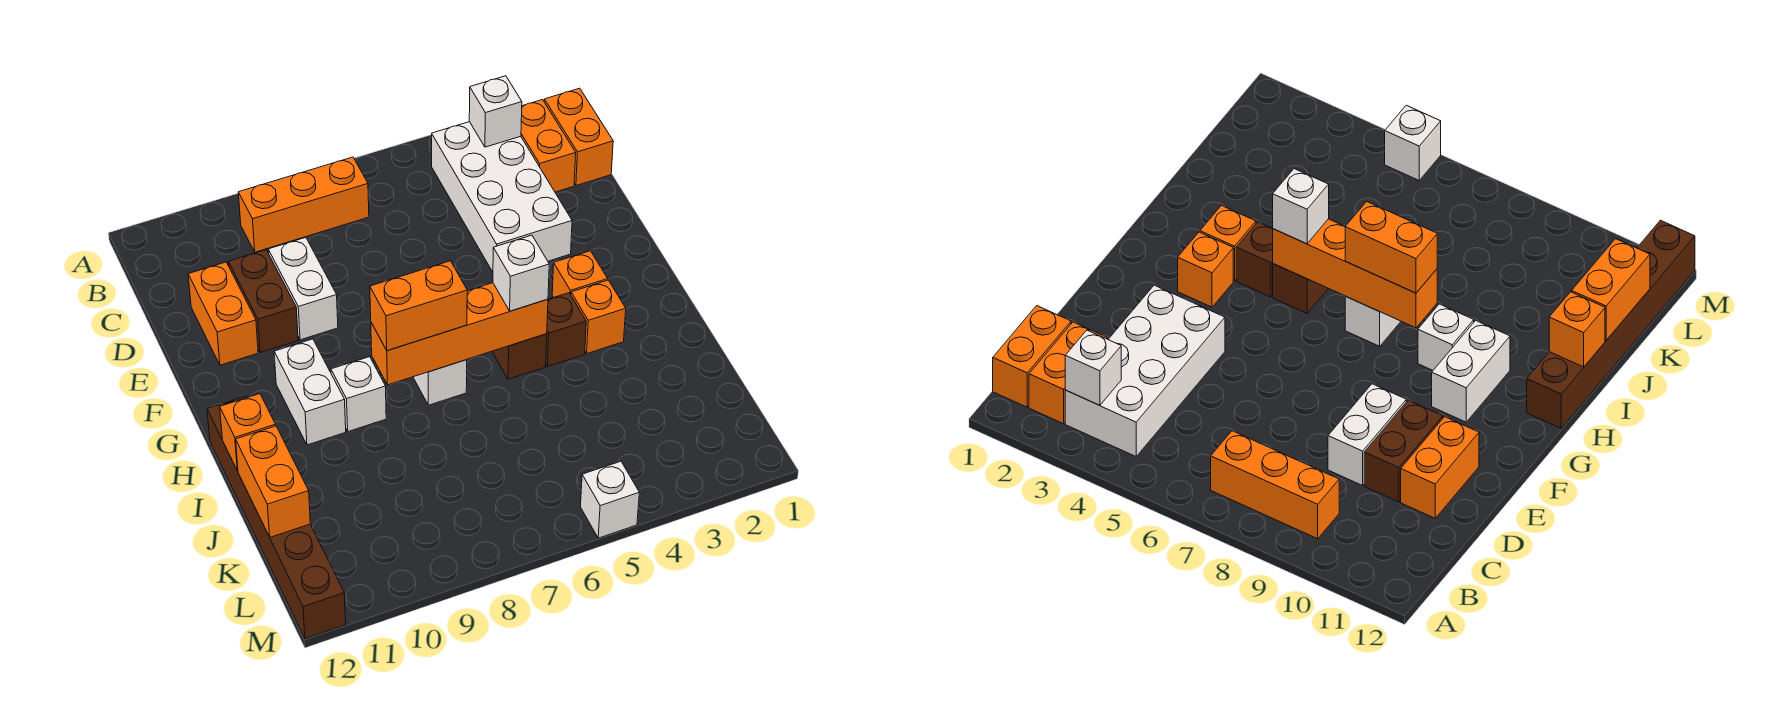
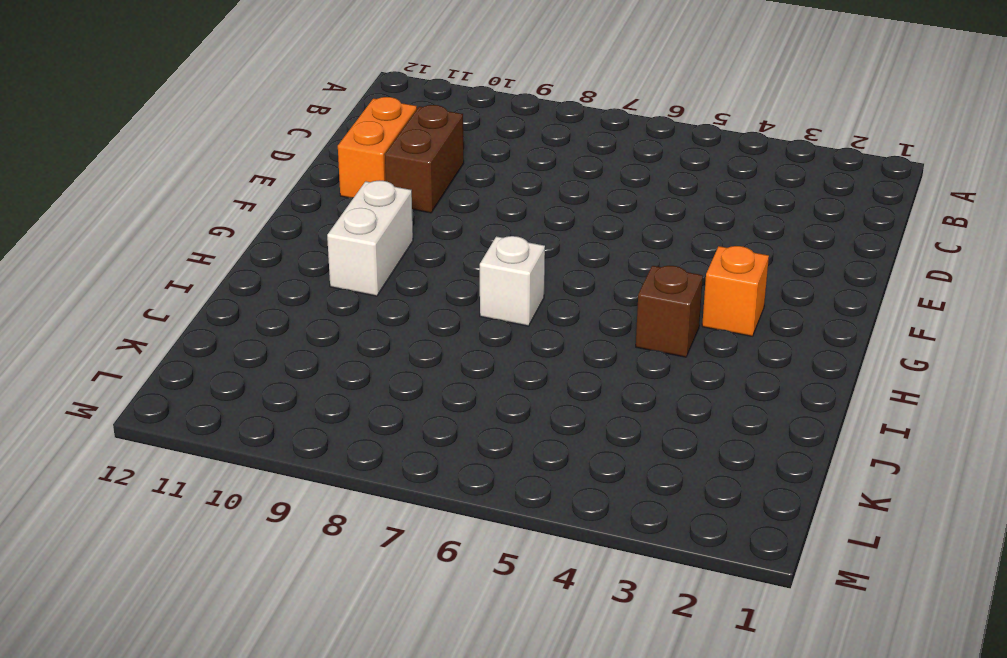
none -> orange brick B1:C1 level 1
none -> orange brick B2:C2 level 1
none -> white brick B3:E4 level 1

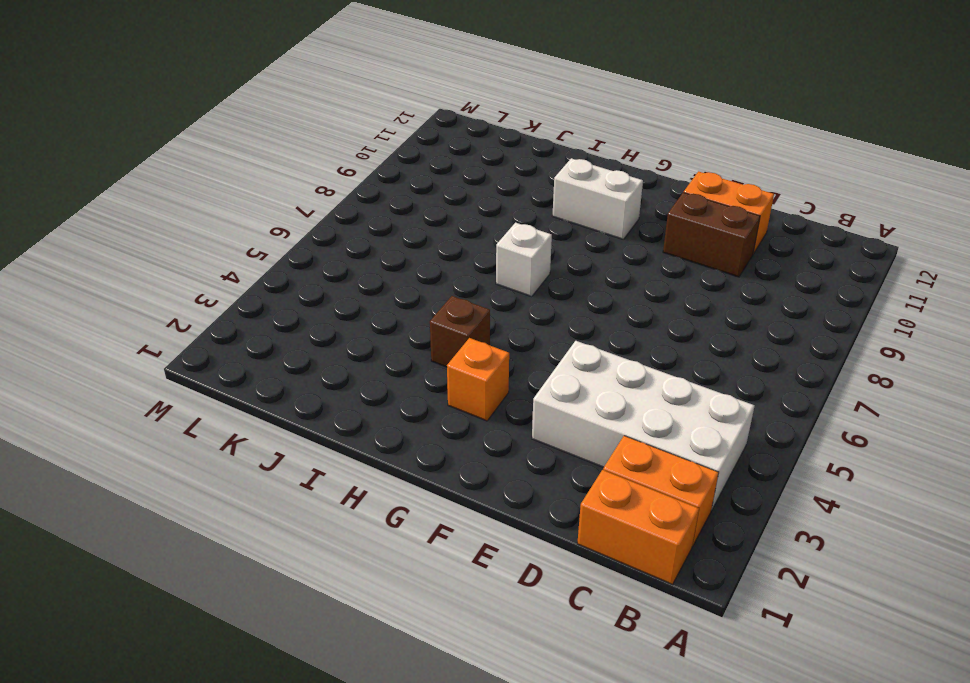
none -> orange brick B7:B9 level 1
none -> white brick D9:E9 level 1
none -> orange brick H3 level 1

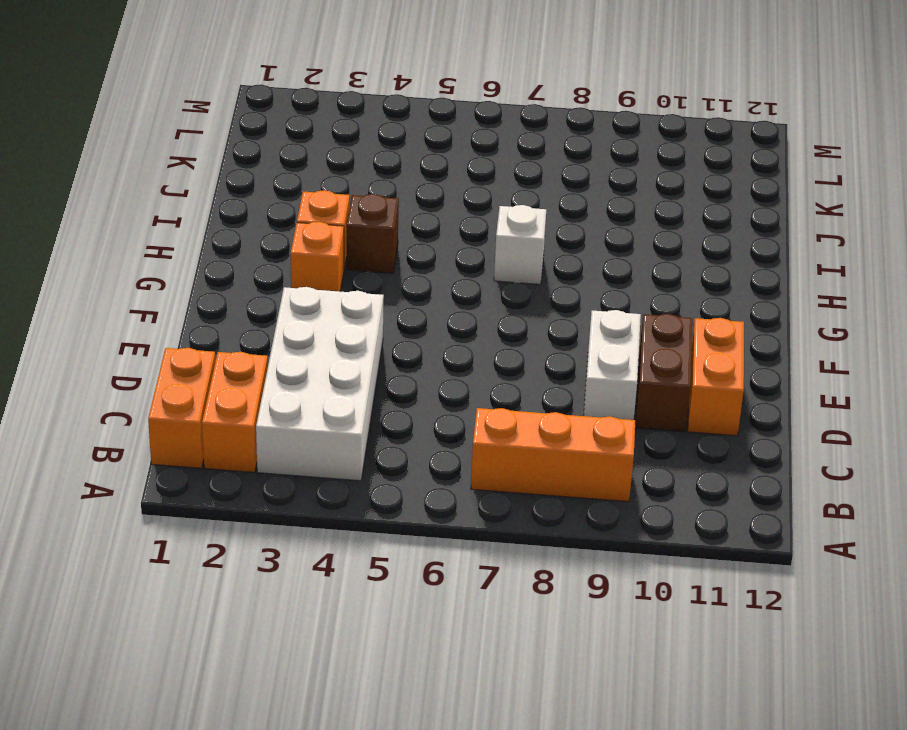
none -> white brick G10:H10 level 1
none -> brown brick H5 level 1
none -> white brick H9 level 1

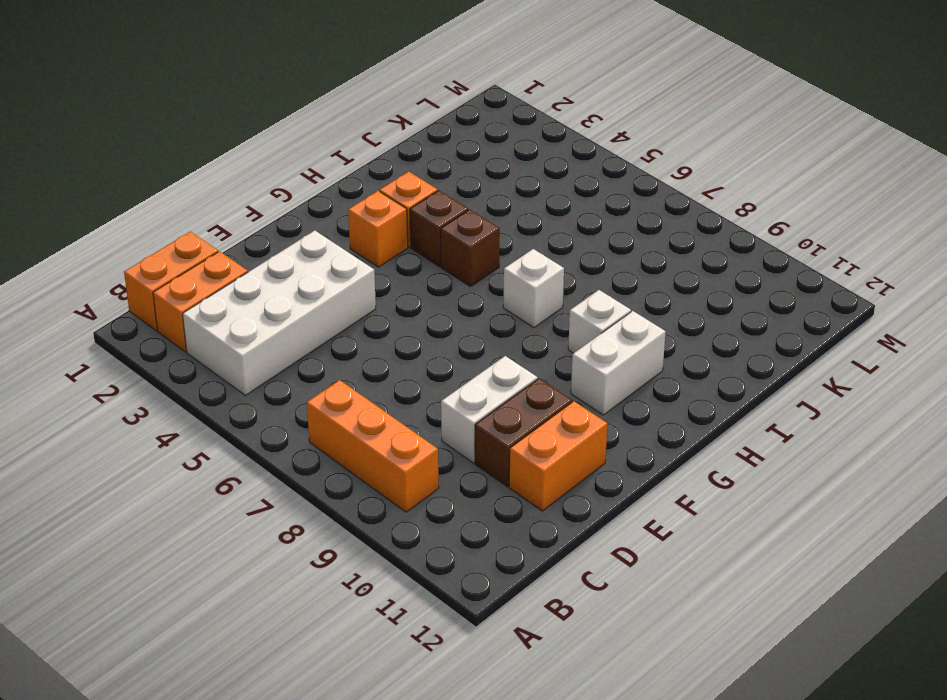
none -> brown brick H12:M12 level 1
none -> white brick M5 level 1
none -> white brick B3 level 2

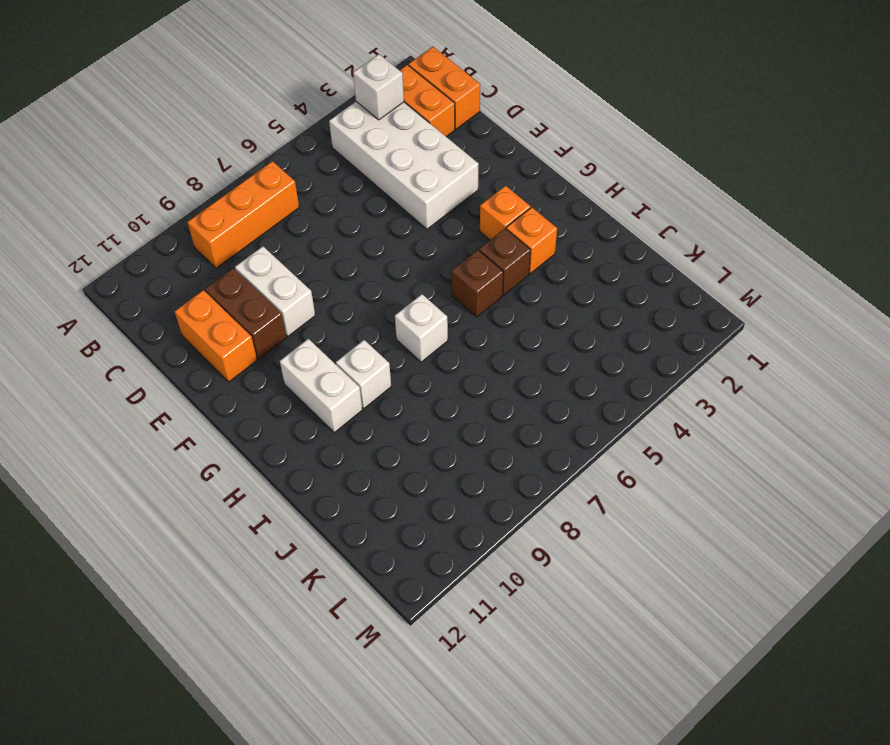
none -> brown brick H12:M12 level 1
none -> white brick M5 level 1
none -> orange brick H5:H8 level 2

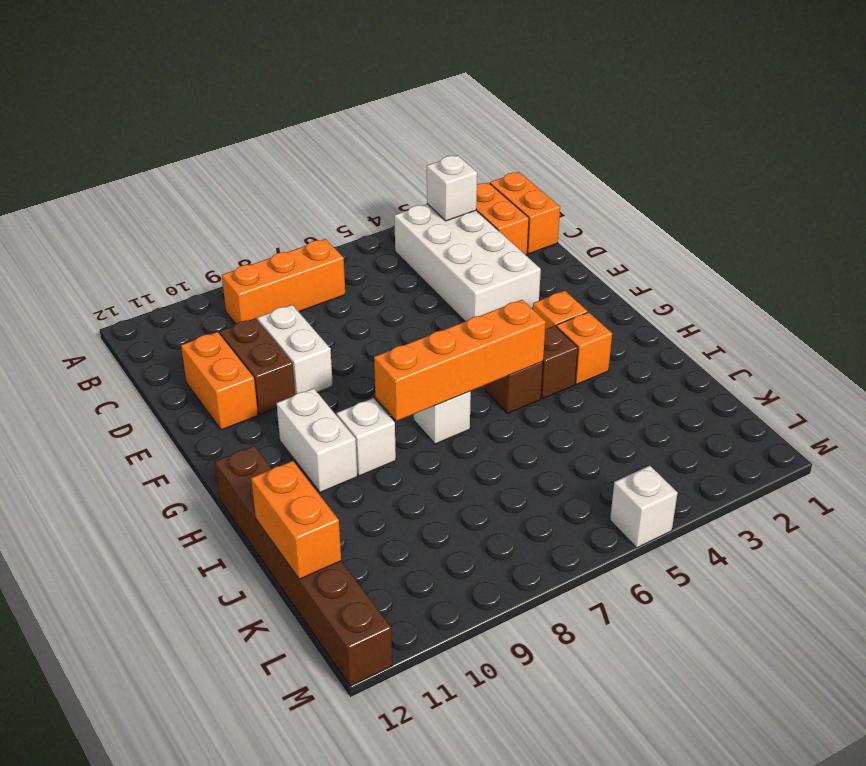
none -> orange brick I12 level 2
none -> white brick H5 level 3
none -> orange brick H7:H8 level 3

